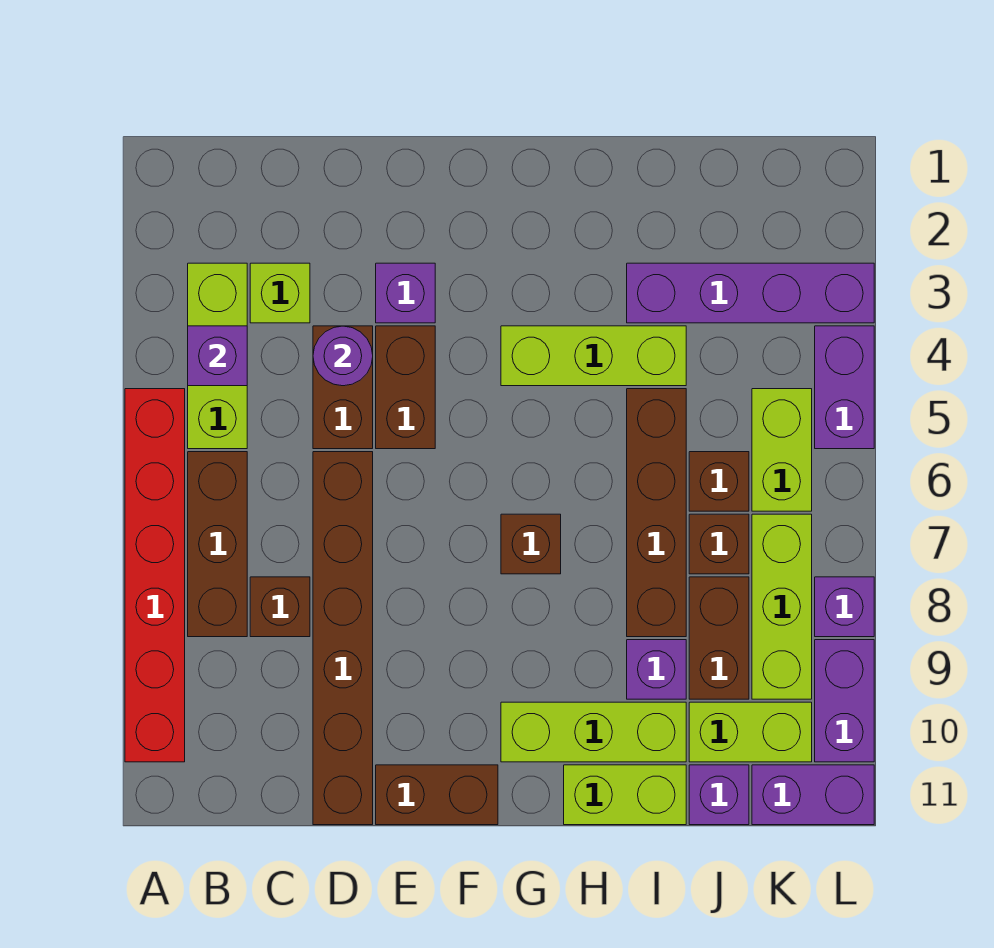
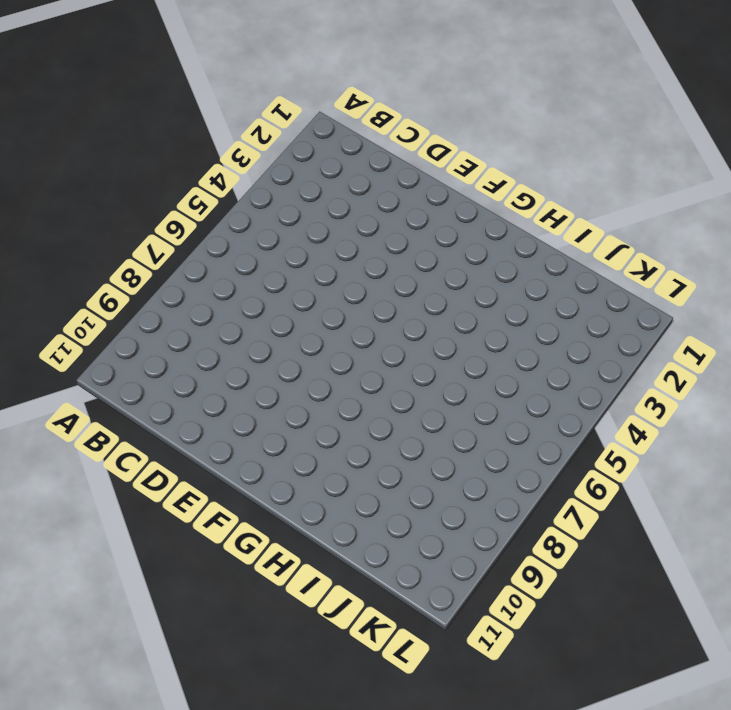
none -> red brick A5:A10 level 1
none -> lime brick B3:B5 level 1
none -> brown brick B6:B8 level 1
none -> lime brick C3 level 1

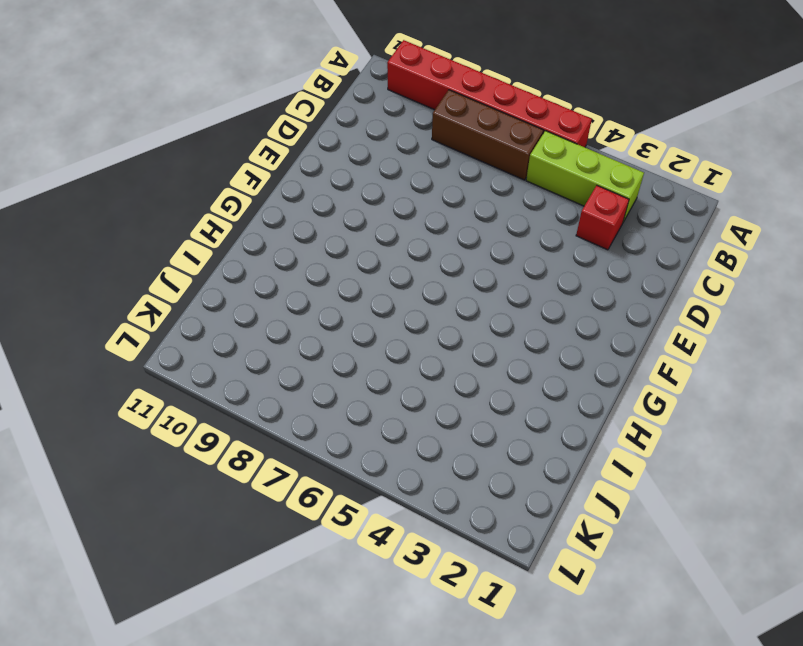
red brick C3 level 1 -> lime brick C3 level 1
none -> brown brick C8 level 1
none -> brown brick D4:D5 level 1
none -> brown brick D6:D11 level 1
none -> purple brick E3 level 1

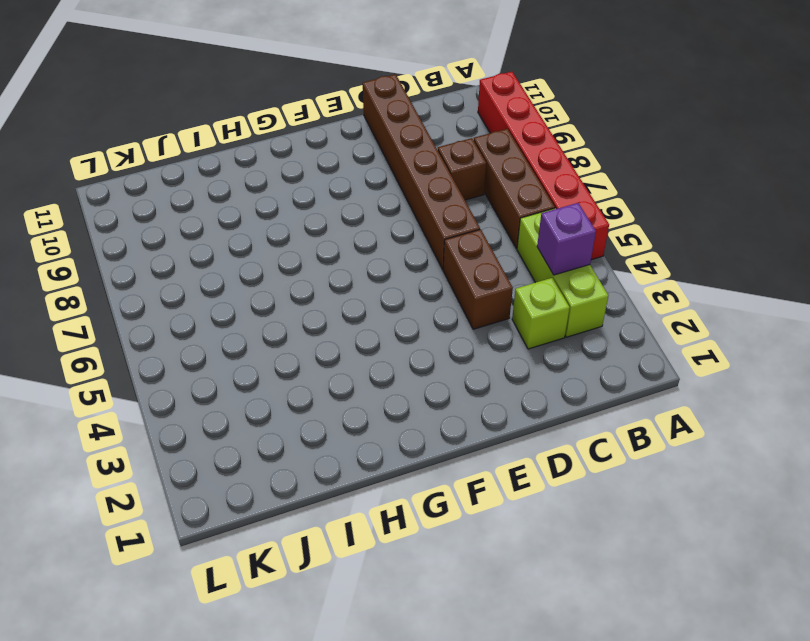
none -> purple brick E3 level 1
none -> brown brick E4:E5 level 1
none -> brown brick E11:F11 level 1
none -> lime brick G4:I4 level 1

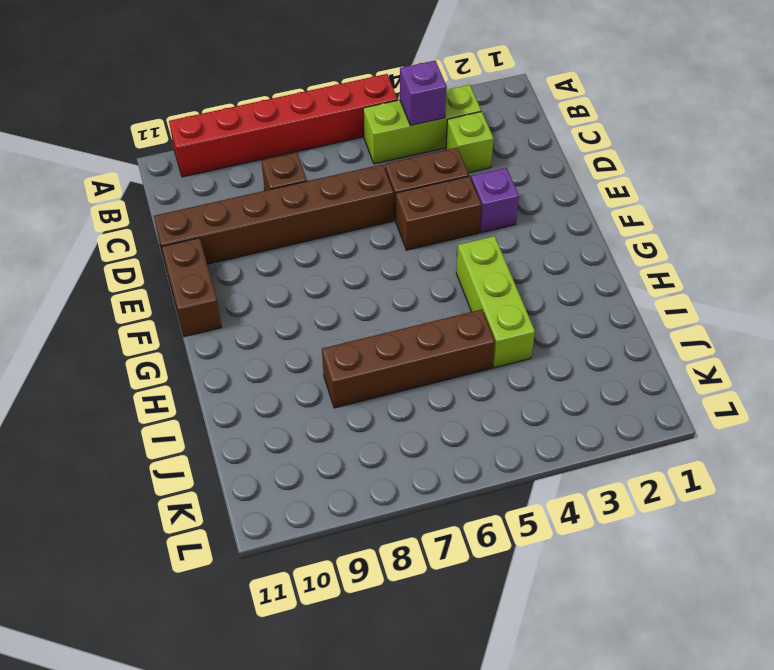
none -> brown brick B6:B8 level 1
none -> brown brick G7 level 1
none -> lime brick G10:I10 level 1
none -> lime brick H11:I11 level 1

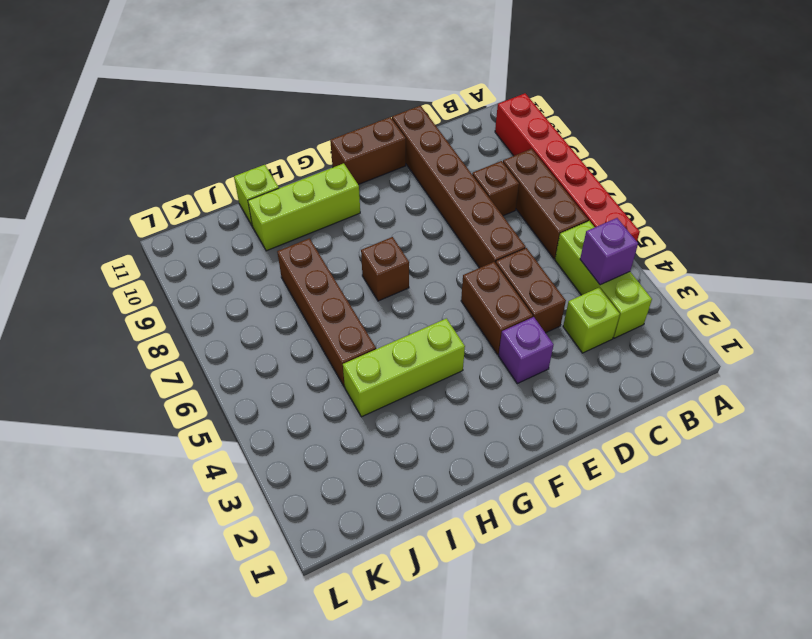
lime brick I11 level 1 -> lime brick H11:I11 level 1
none -> purple brick I3:L3 level 1
none -> purple brick I9 level 1
none -> brown brick J6 level 1
none -> brown brick J7 level 1

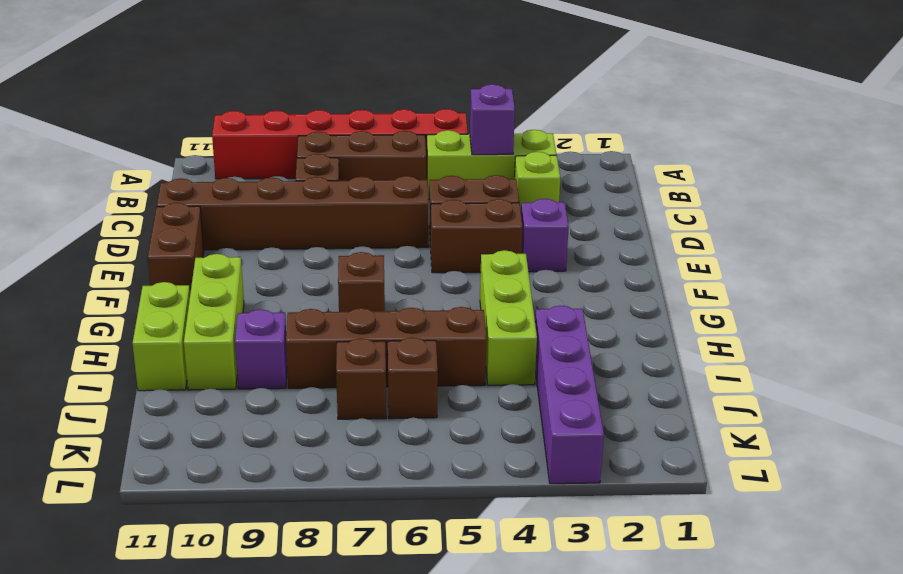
none -> brown brick J8:J9 level 1
none -> lime brick J10:K10 level 1
none -> purple brick J11 level 1
none -> lime brick K5:K6 level 1

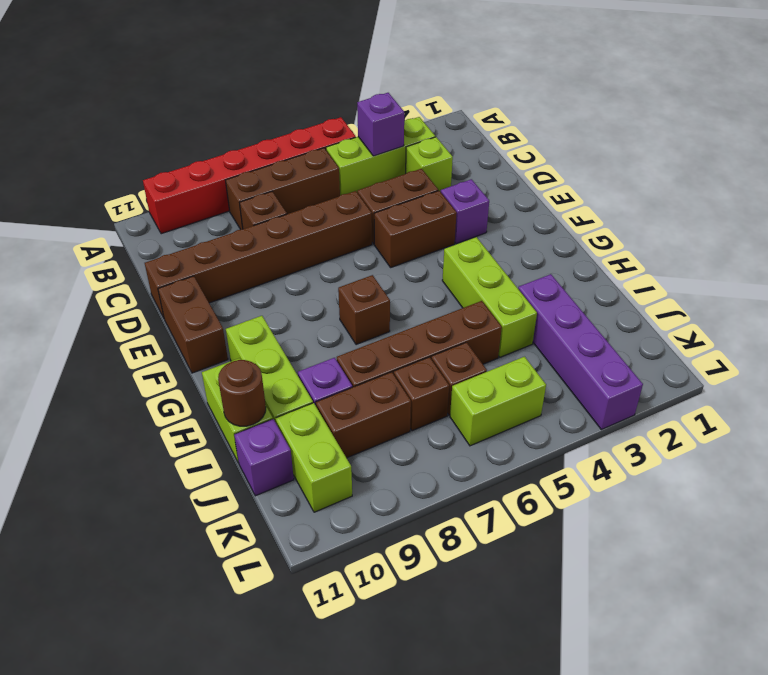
brown round brick I11 level 2 -> none
none -> lime brick K7:K9 level 1
none -> purple brick K11:L11 level 1
none -> purple brick L4:L5 level 1
none -> purple brick L8 level 1

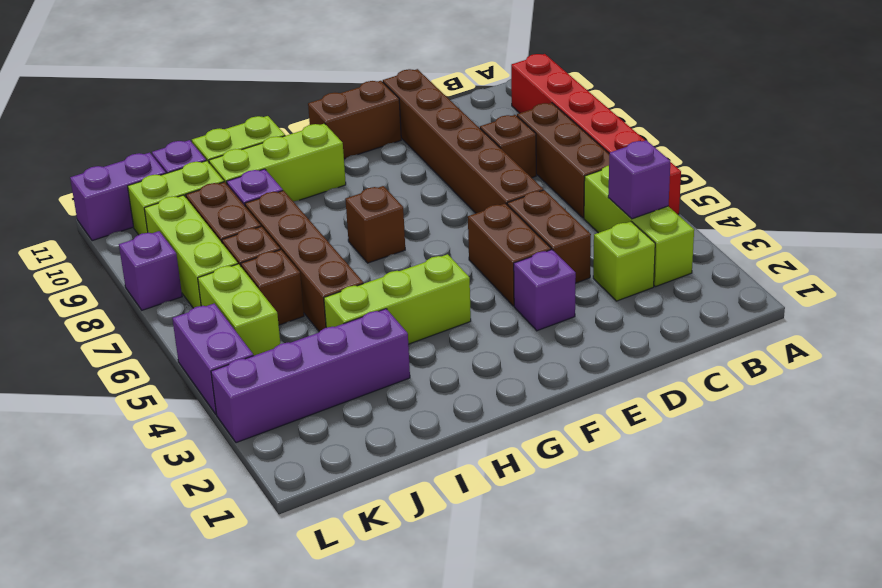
none -> purple brick L9:L10 level 1
none -> purple round brick D4 level 2

